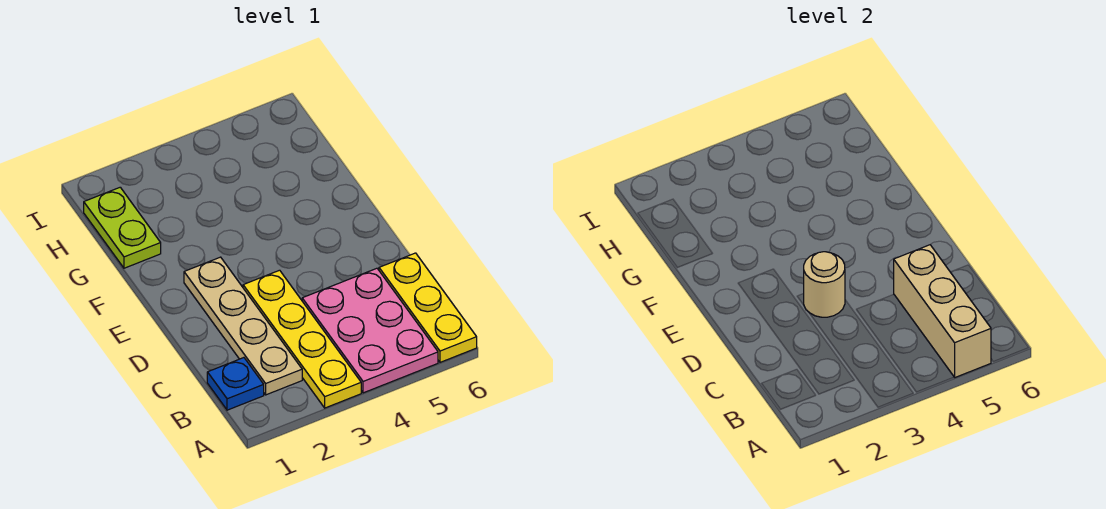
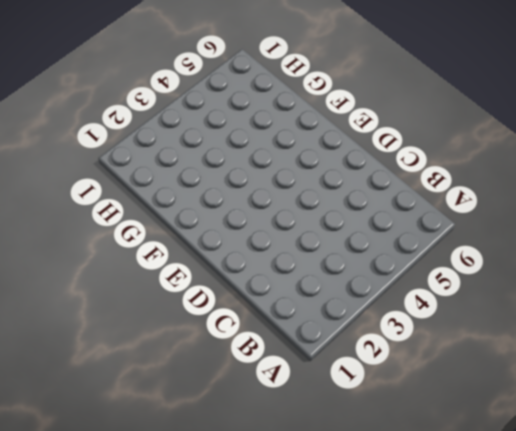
none -> yellow plate A3:D3 level 1
none -> pink plate A4:C5 level 1

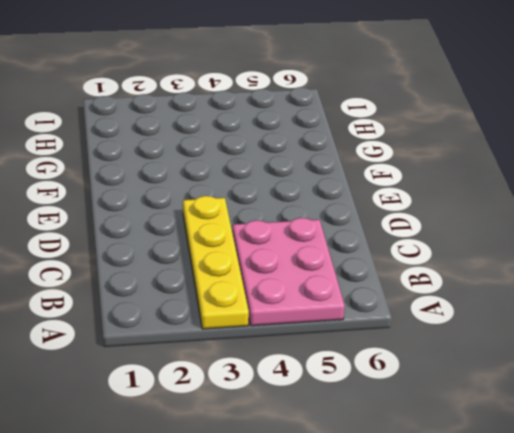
none -> yellow plate A6:C6 level 1
none -> blue plate B1 level 1

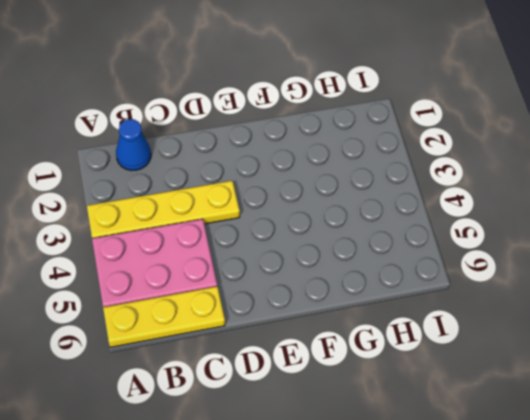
blue cone B1 level 1 -> blue plate B1 level 1
none -> tan plate B2:E2 level 1
none -> lime plate G1:H1 level 1

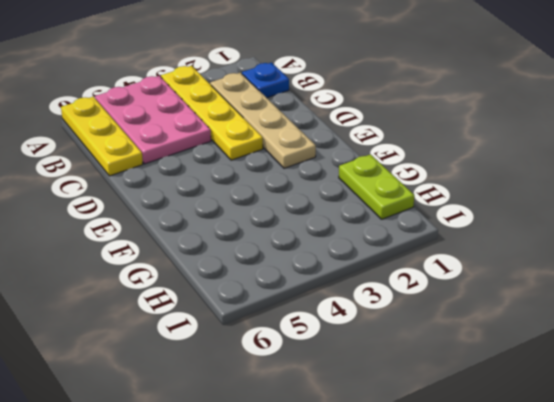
none -> tan brick A5:C5 level 2
none -> tan round brick D3 level 2

